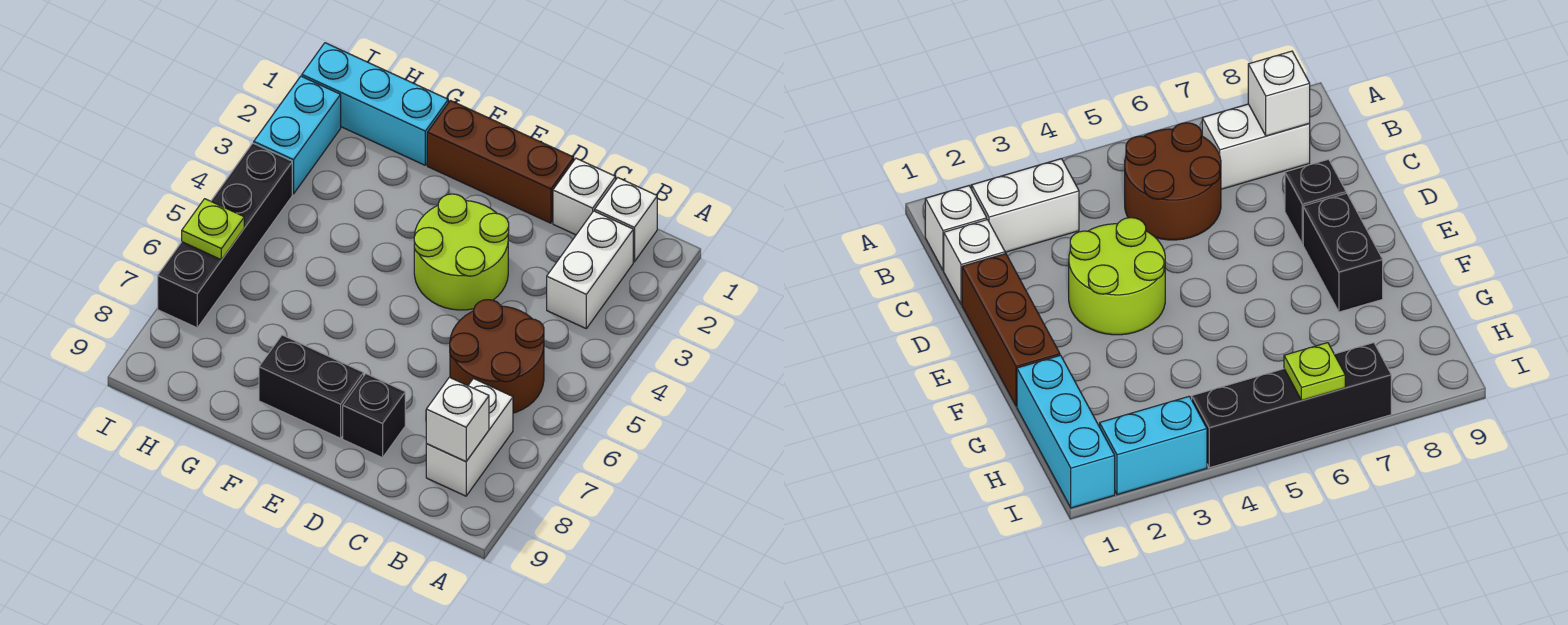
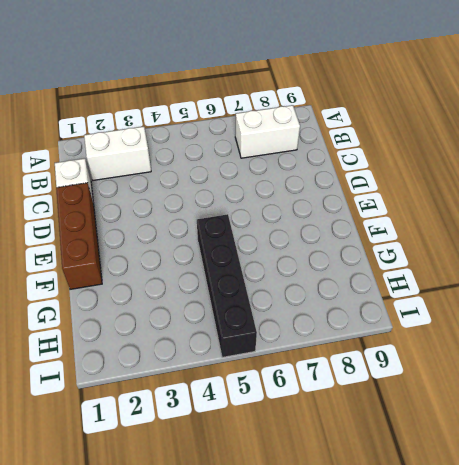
black brick F5:I5 level 1 -> black brick I4:I7 level 1
none -> white brick B1 level 1
none -> brown round brick B5:C6 level 1
none -> lime round brick D3:E4 level 1

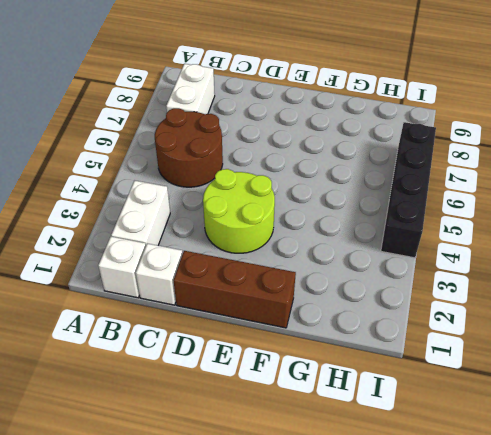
none -> black brick D8 level 1
none -> black brick E8:F8 level 1
none -> cyan brick G1:I1 level 1

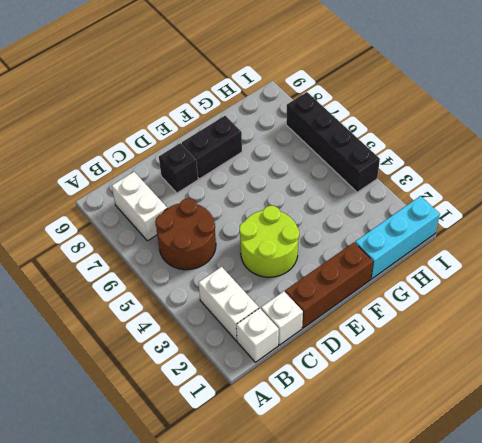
none -> cyan brick I2:I3 level 1
none -> white brick B8 level 2
none -> lime plate I6 level 2

